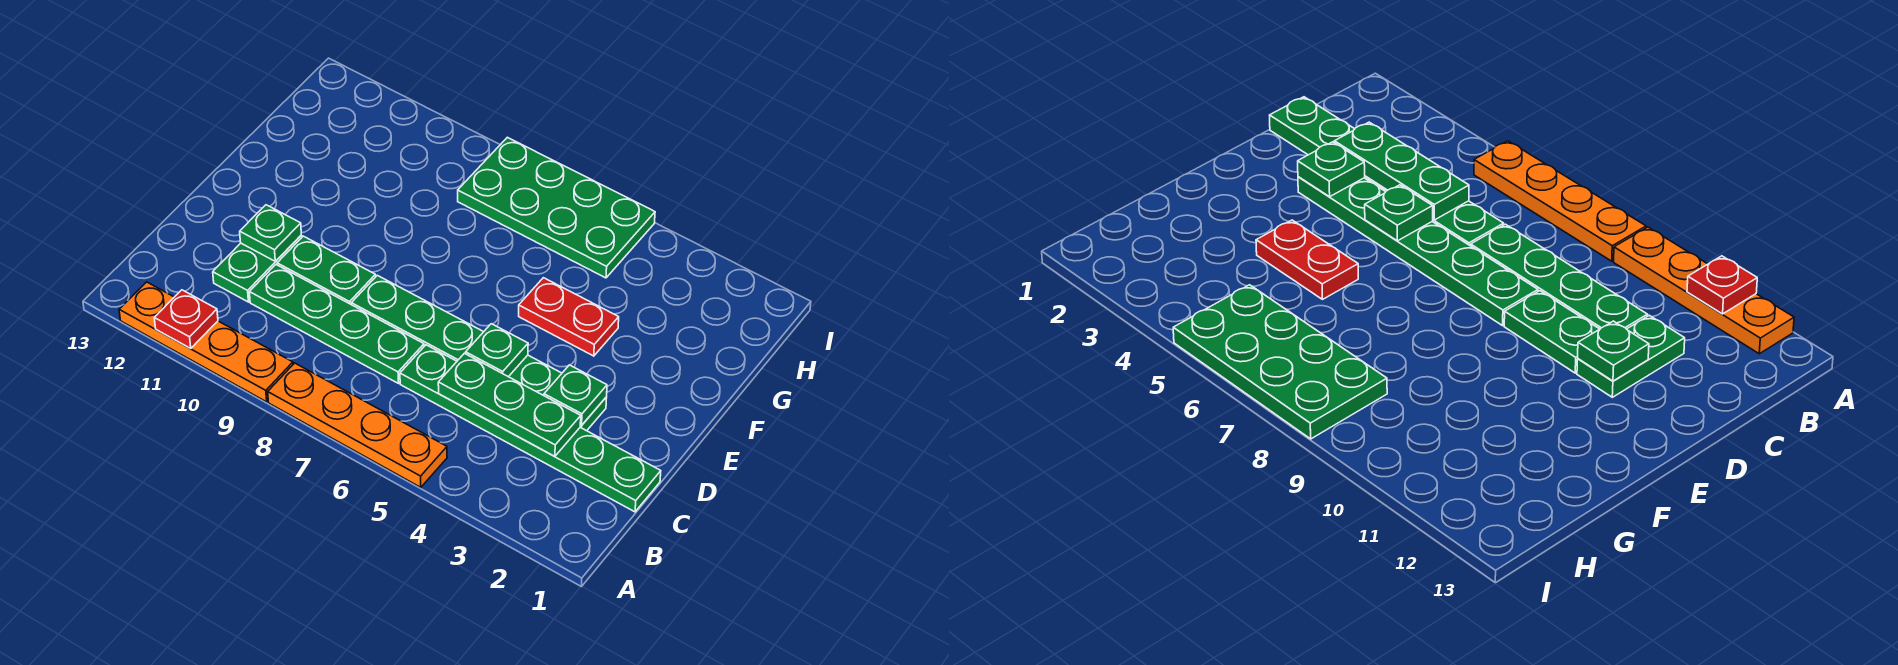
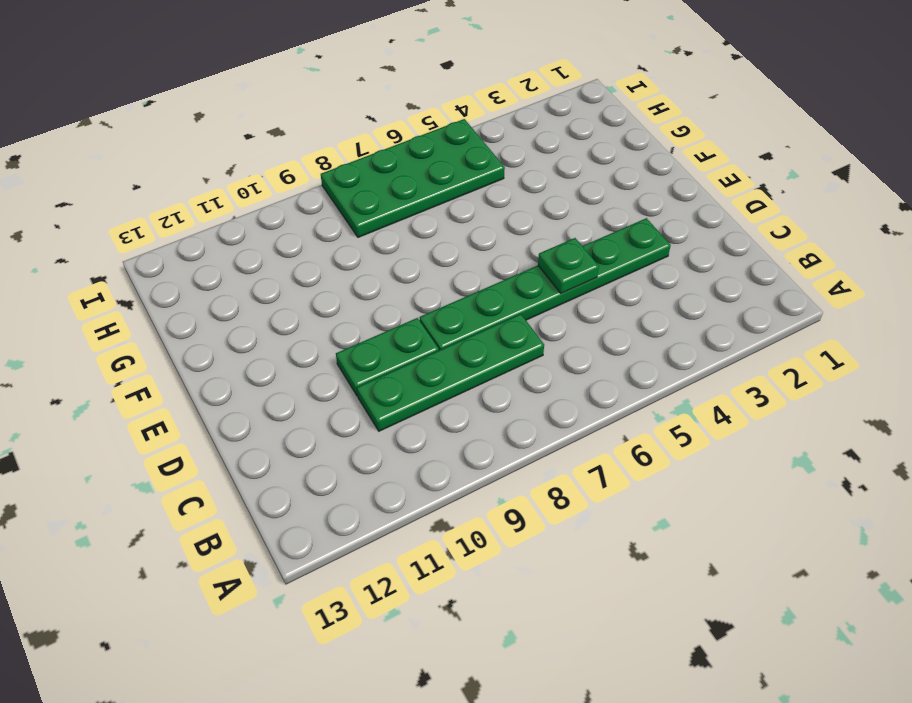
none -> orange plate A5:A8 level 1
none -> orange plate A9:A12 level 1
none -> green plate C1:C6 level 1

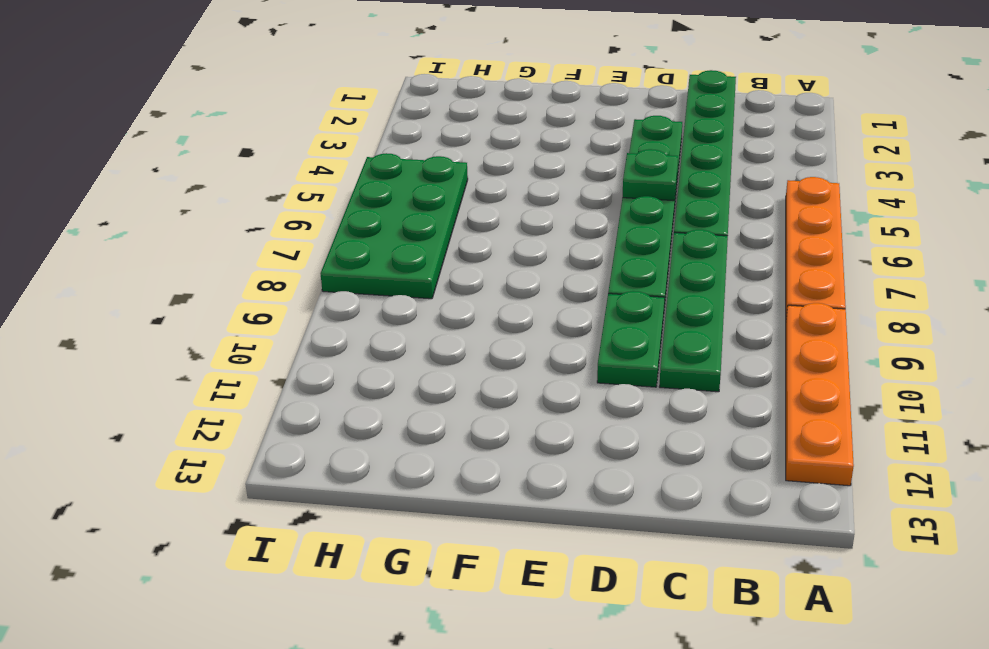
none -> green plate C11:D11 level 1
none -> red plate F4:F5 level 1
none -> red plate A11 level 2

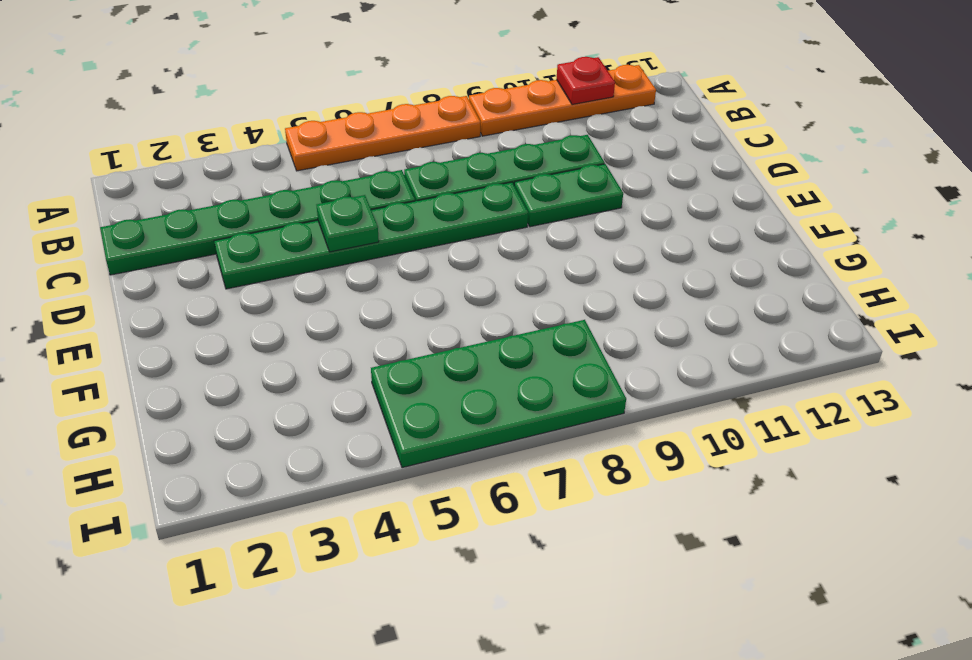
none -> green plate C11:D11 level 1
none -> red plate F4:F5 level 1
none -> green plate C3:C5 level 2

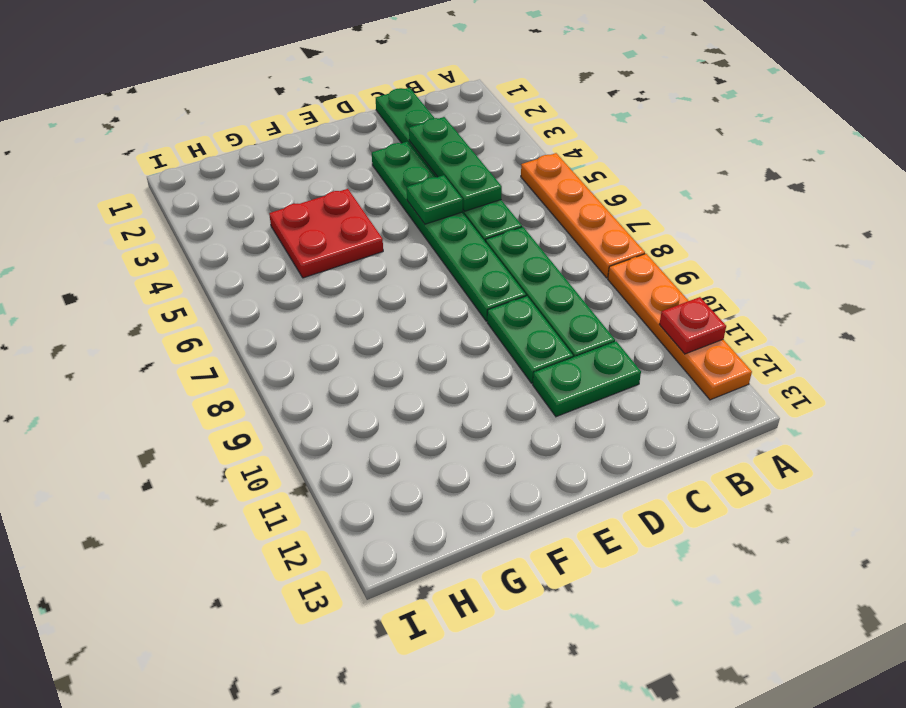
red plate F4:G5 level 1 -> red plate F4:F5 level 1
none -> green plate H5:I8 level 1
none -> green plate D3 level 2
none -> green plate D11 level 2

